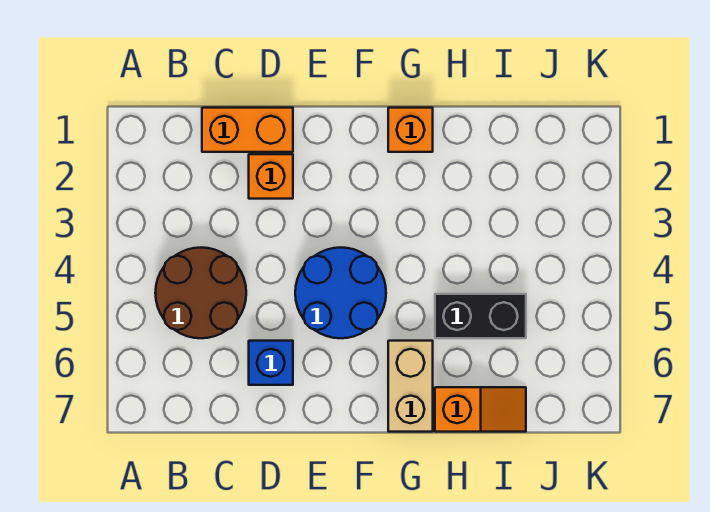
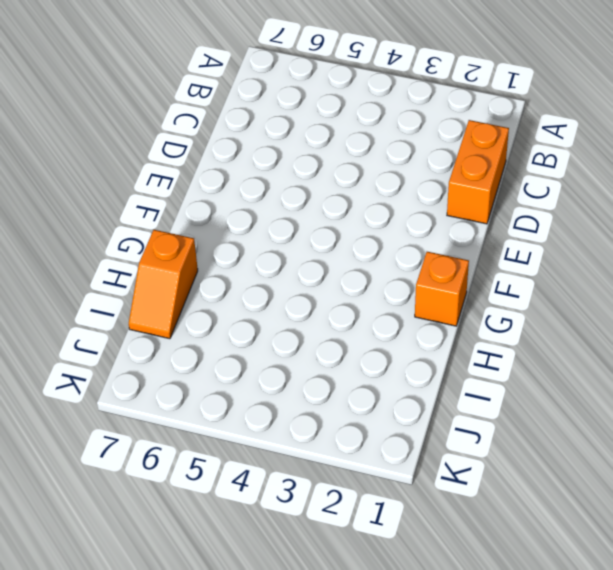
none -> brown round brick B4:C5 level 1
none -> orange brick D2 level 1

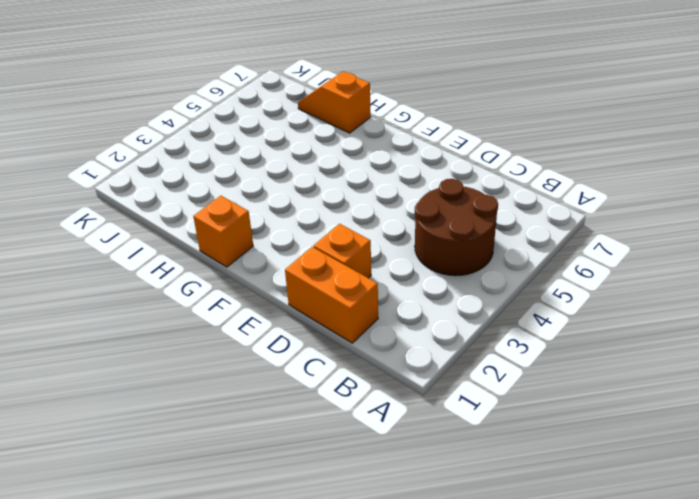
none -> blue brick D6 level 1
none -> blue round brick E4:F5 level 1

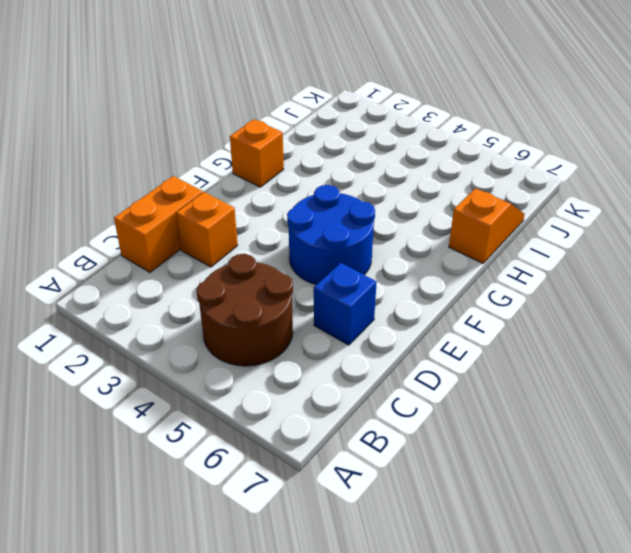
none -> tan brick G6:G7 level 1
none -> black brick H5:I5 level 1

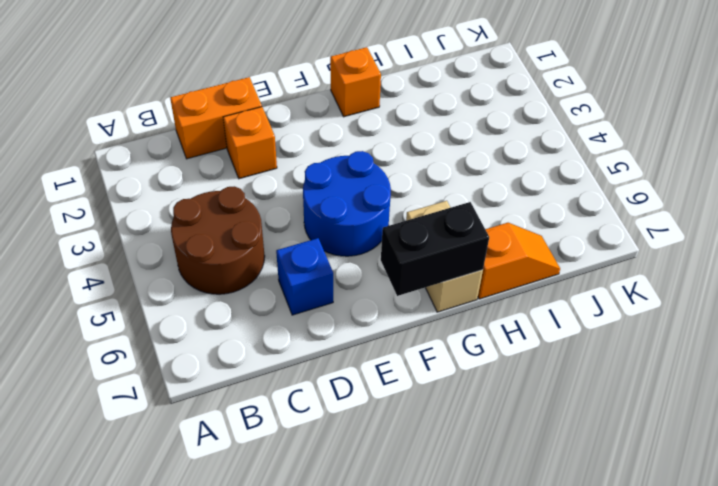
black brick F7:G7 level 2 -> black brick H5:I5 level 1

